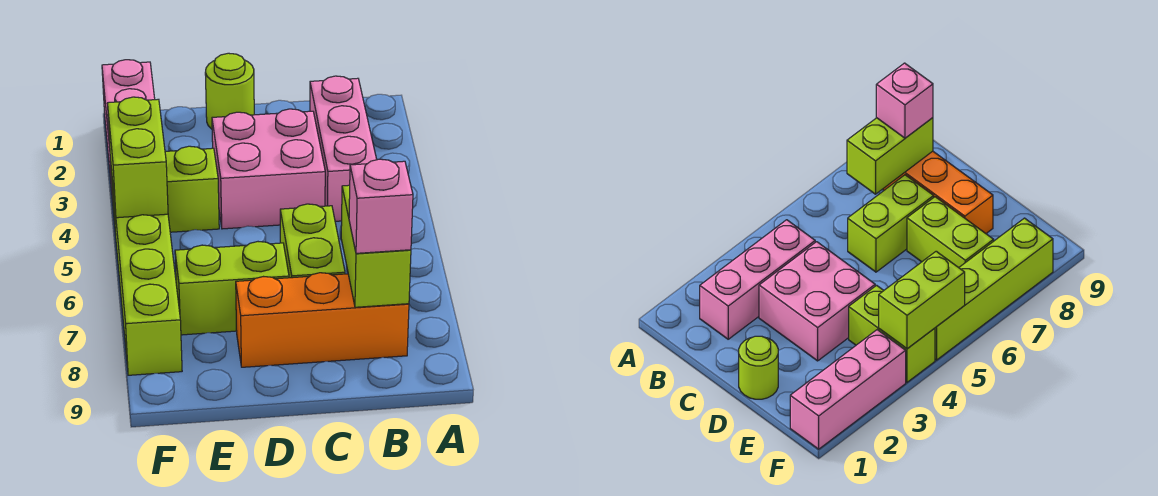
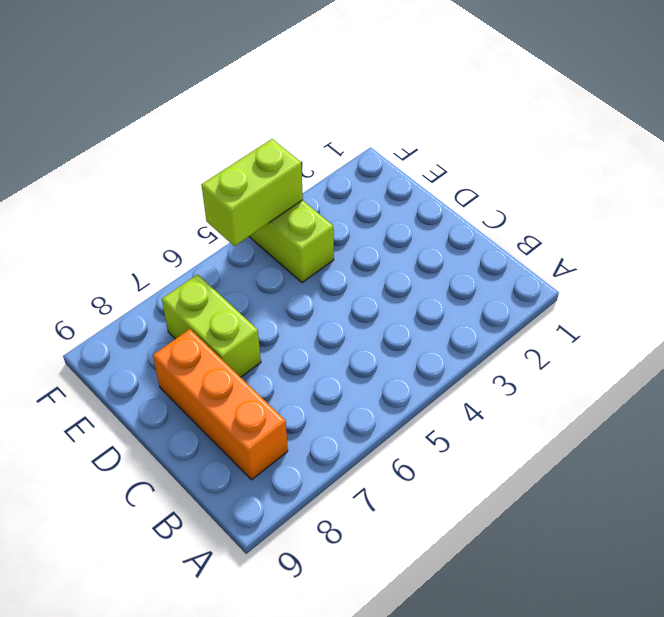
none -> pink brick B2:B4 level 1
none -> pink brick C3:D4 level 1
none -> lime brick C6:C7 level 1

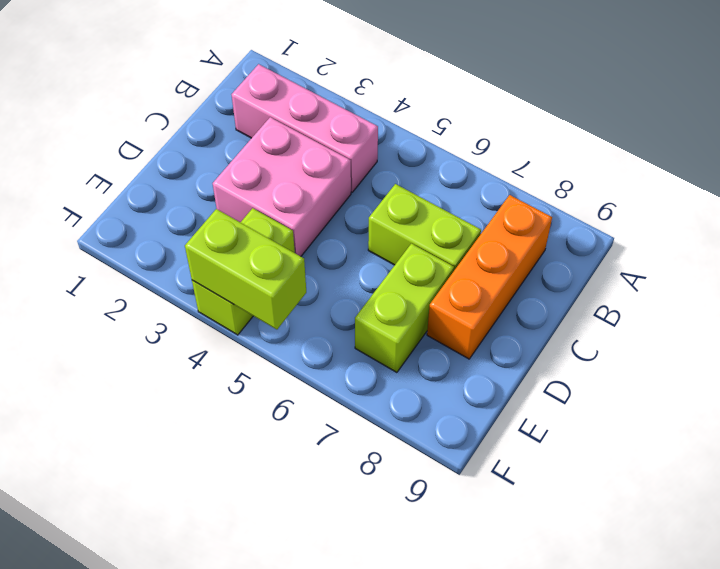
none -> lime round brick D1 level 1
none -> pink brick F1:F3 level 1
none -> lime brick F5:F8 level 1

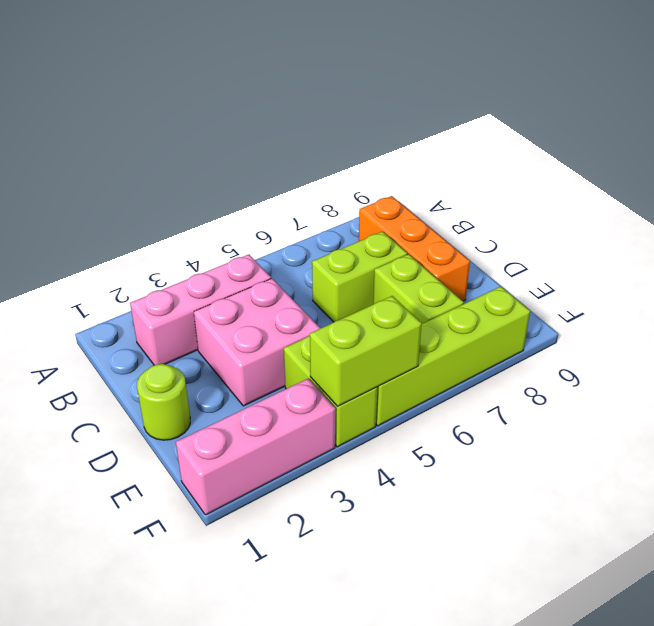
none -> lime brick B7:B8 level 2
none -> pink brick B8 level 3

